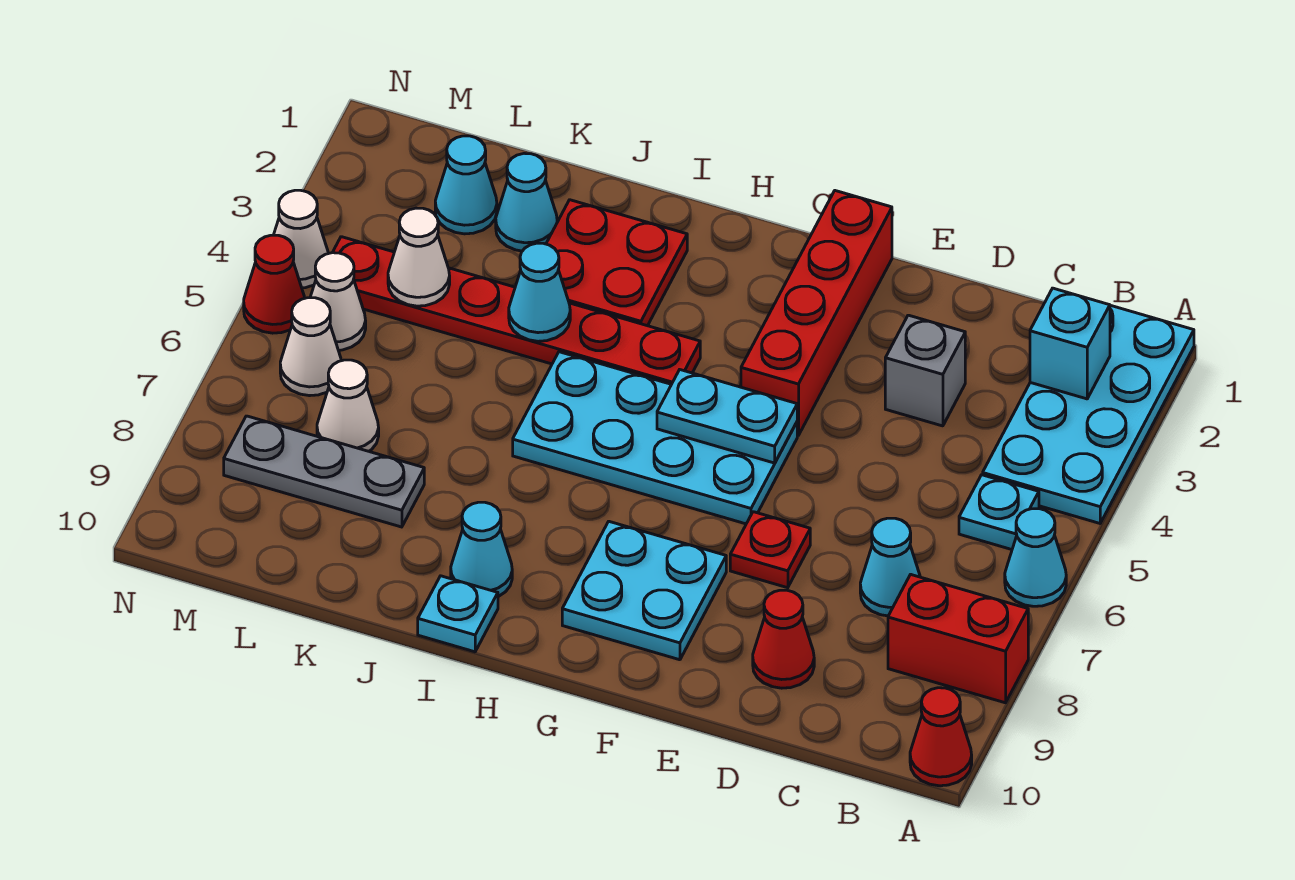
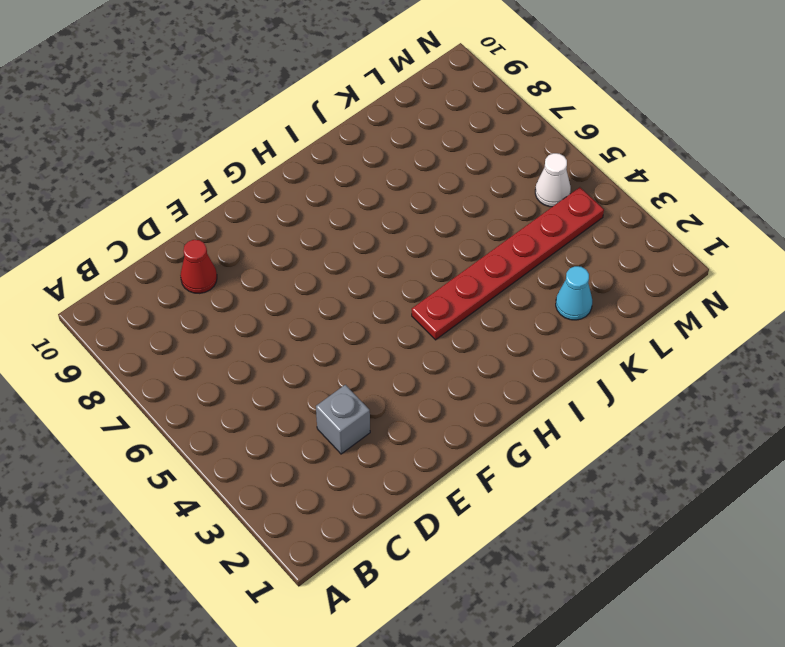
none -> cyan plate A1:B4 level 1
none -> cyan cone A6 level 1
none -> red brick A8:B8 level 1

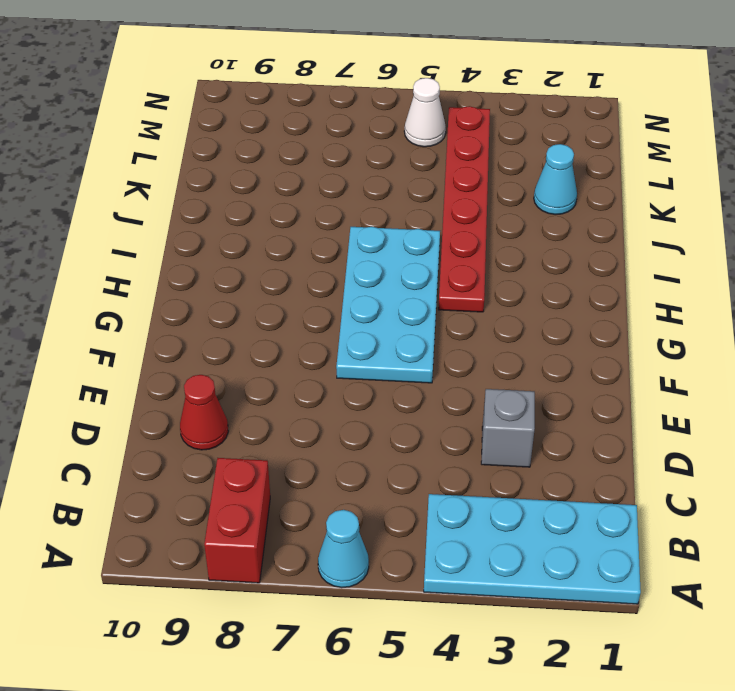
none -> red cone A10 level 1
none -> cyan plate B5 level 1
none -> cyan cone C7 level 1

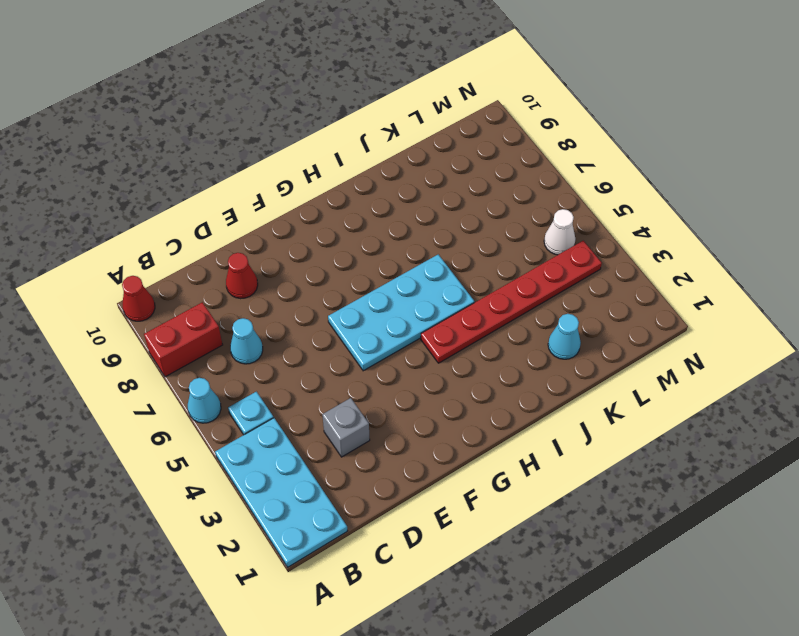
none -> red plate E7 level 1
none -> red brick F1:F4 level 1
none -> cyan plate F8:G9 level 1

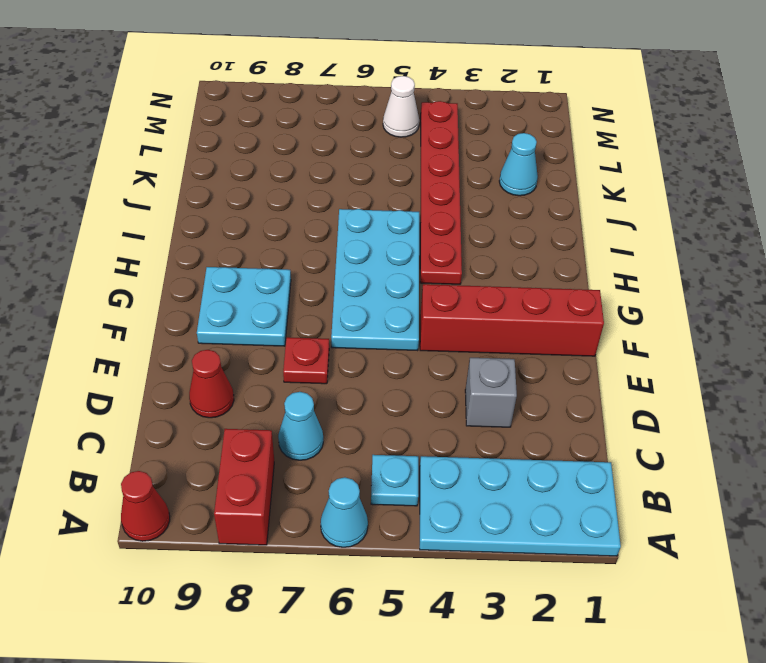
none -> red plate I2:J3 level 1
none -> cyan cone I9 level 1
none -> cyan plate I10 level 1

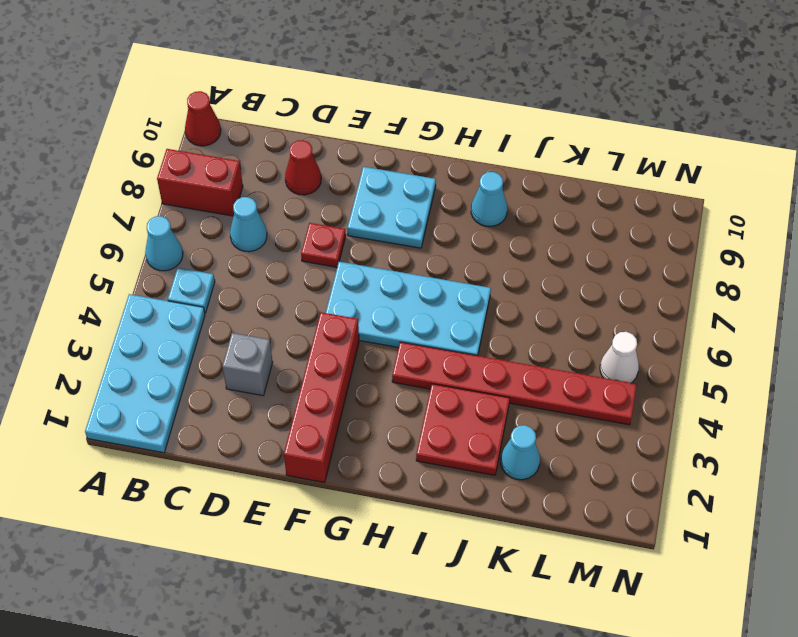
none -> cyan plate I10 level 1
none -> grey plate K8:M8 level 1
none -> cyan cone L2 level 1

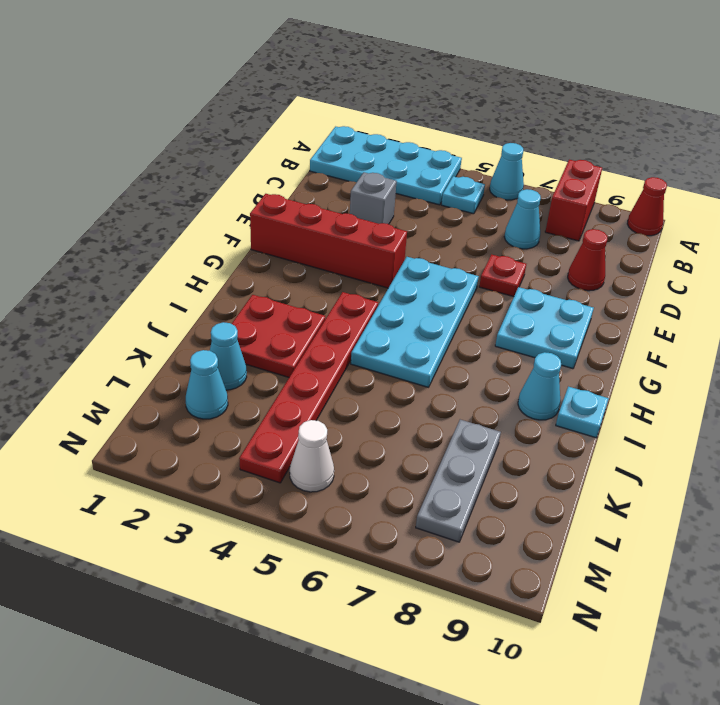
none -> white cone L7 level 1
none -> white cone M6 level 1
none -> white cone N4 level 1

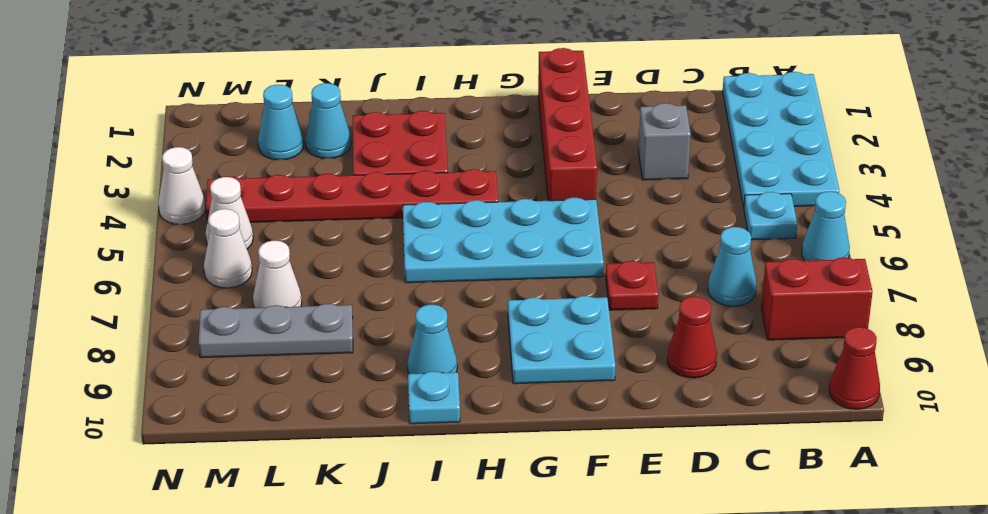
none -> red cone N5 level 1
none -> cyan brick B2 level 2
none -> cyan plate F5:G5 level 2

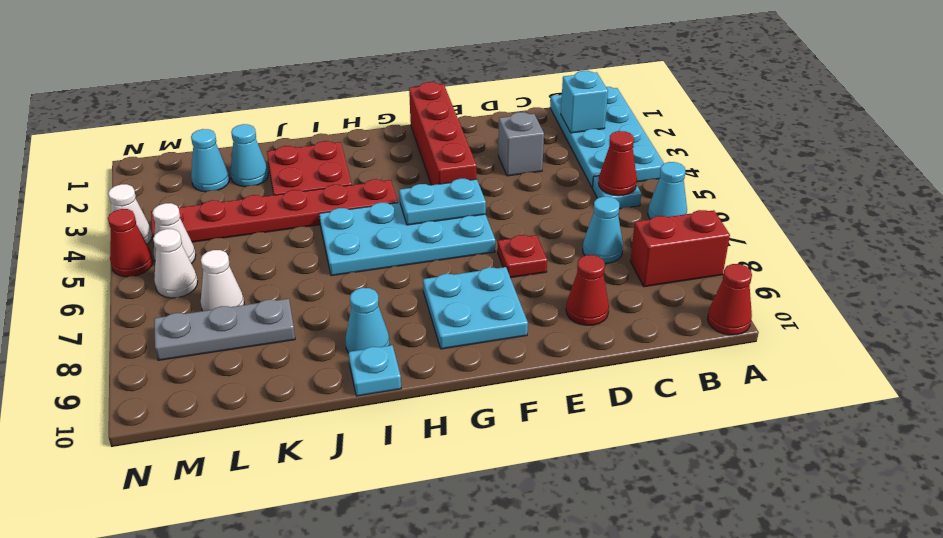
red cone B5 level 2 -> none
none -> cyan cone J4 level 2
none -> white cone L4 level 2

